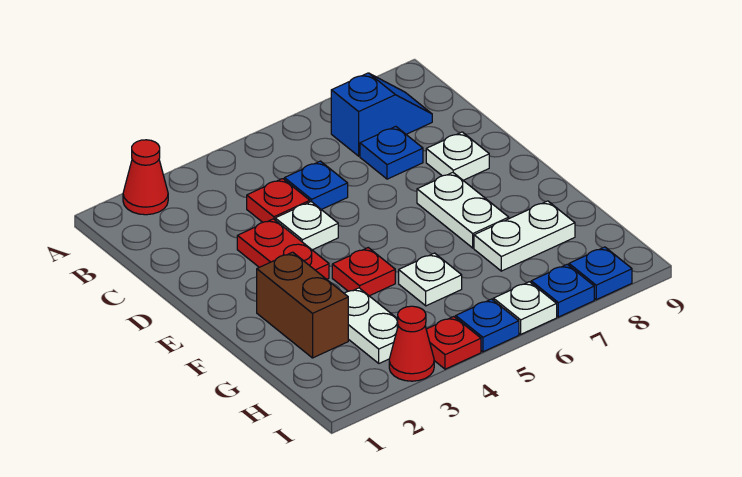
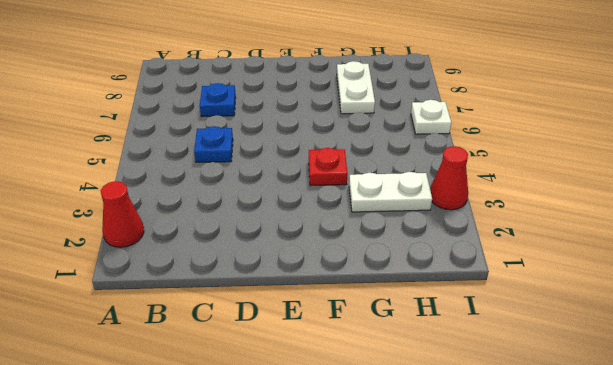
none -> blue slope B7:B8 level 1 top 7
none -> red plate C4 level 1
none -> red plate D3:E3 level 1

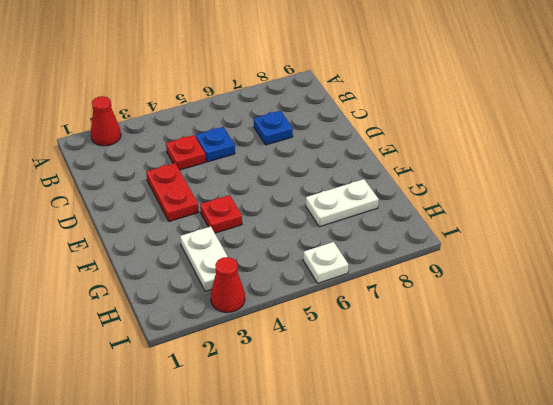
none -> blue slope B7:B8 level 1 top 7
none -> white plate D4 level 1
none -> white plate D8 level 1

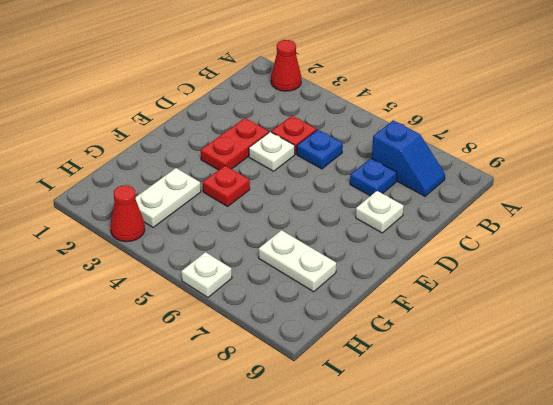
none -> white plate E7:F7 level 1
none -> brown brick F2:G2 level 1
none -> white plate G5 level 1

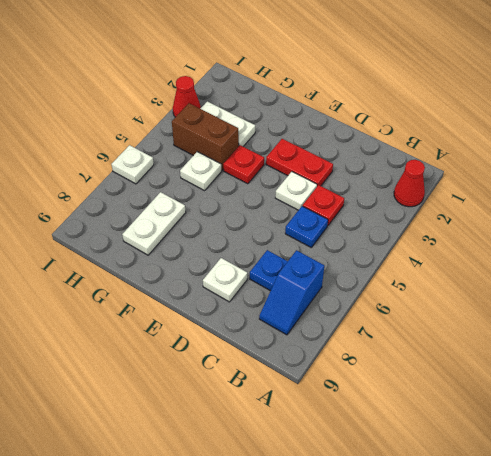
brown brick G4:H4 level 1 -> brown brick F2:G2 level 1
none -> white plate E7:F7 level 1
none -> red plate I4 level 1
none -> blue plate I5 level 1

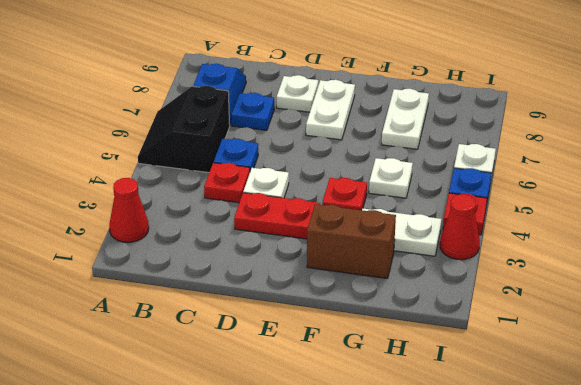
black slope A5:B6 level 1 top B -> none
white plate E7:E8 level 1 -> white plate E7:F7 level 1
none -> blue plate I7 level 1
none -> blue plate I8 level 1

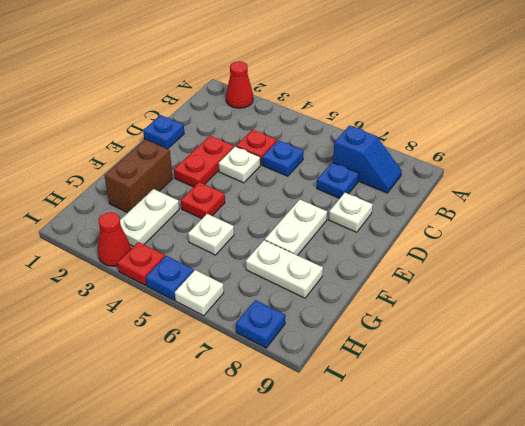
blue plate D1 level 1 -> blue plate I7 level 1

